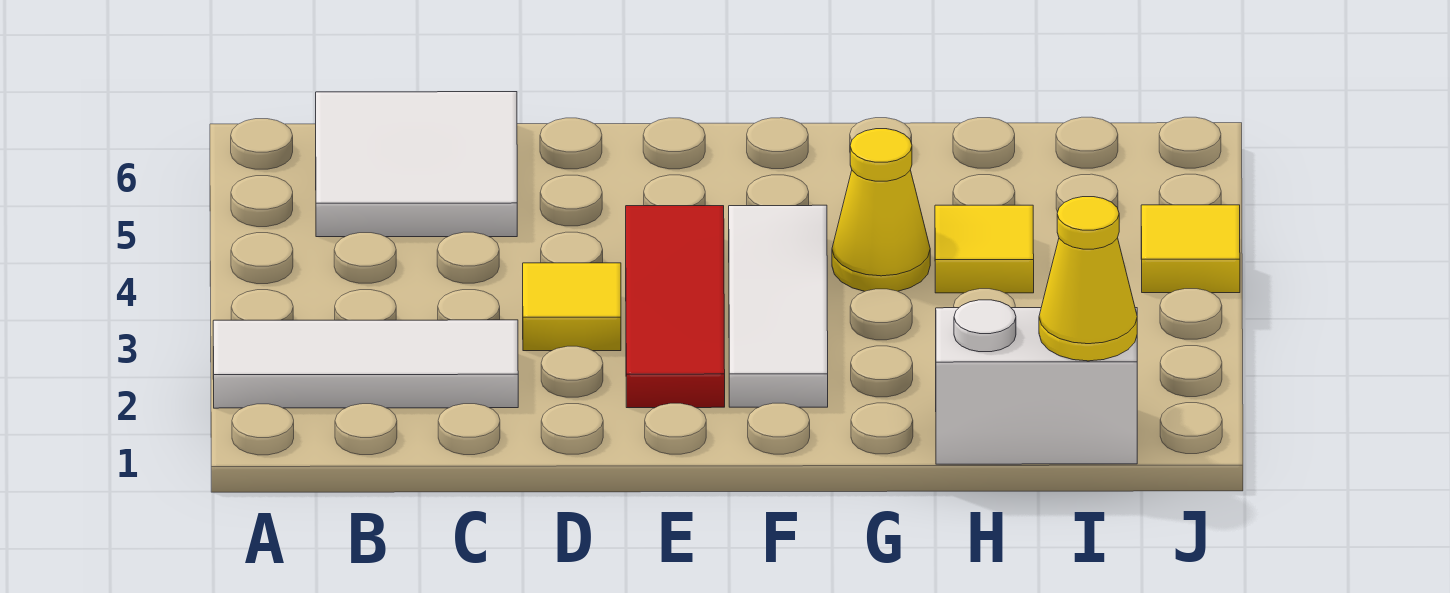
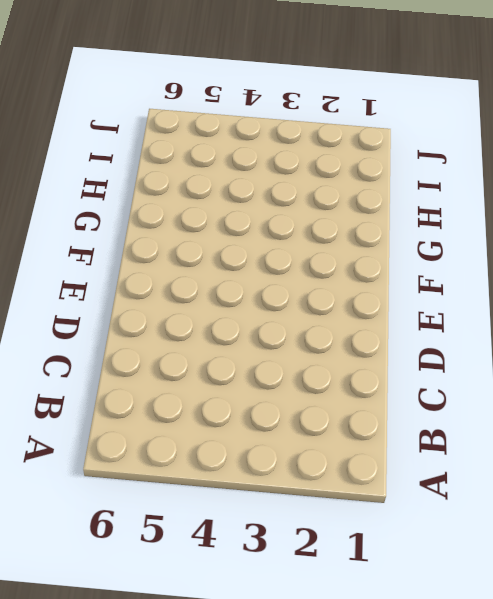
none -> white tile A2:C2 level 1
none -> white tile B5:C6 level 1

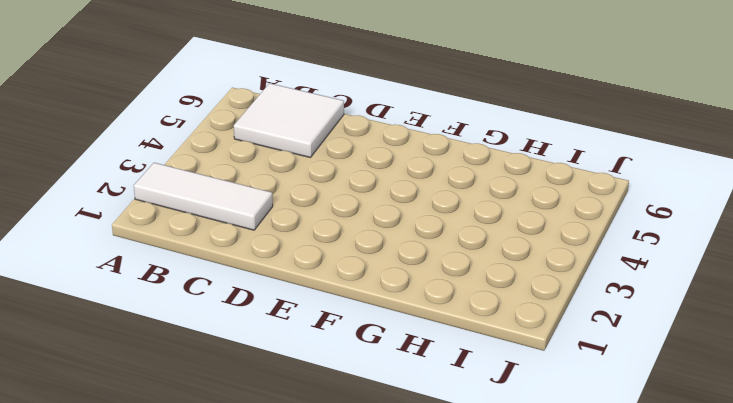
none -> yellow tile D3 level 1
none -> red tile E2:E4 level 1

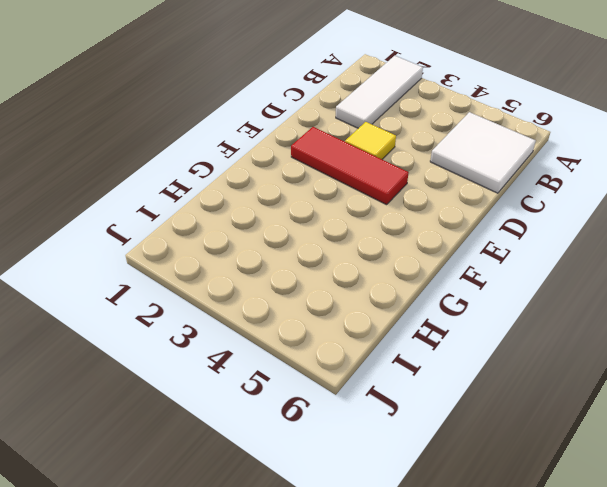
none -> white tile F2:F4 level 1
none -> yellow cone G4 level 1

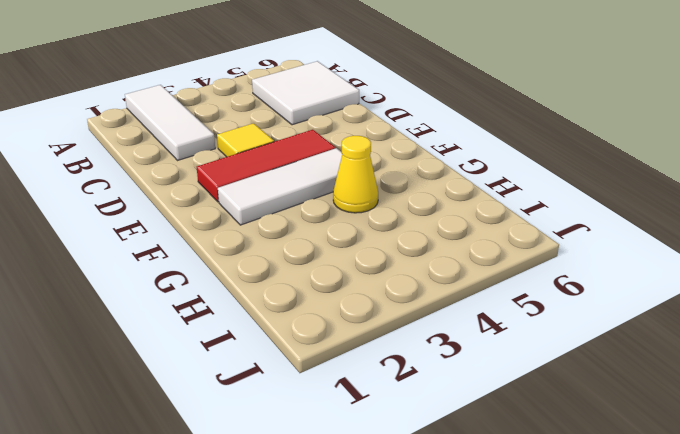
none -> white brick H1:I1 level 1
none -> yellow tile H4 level 1

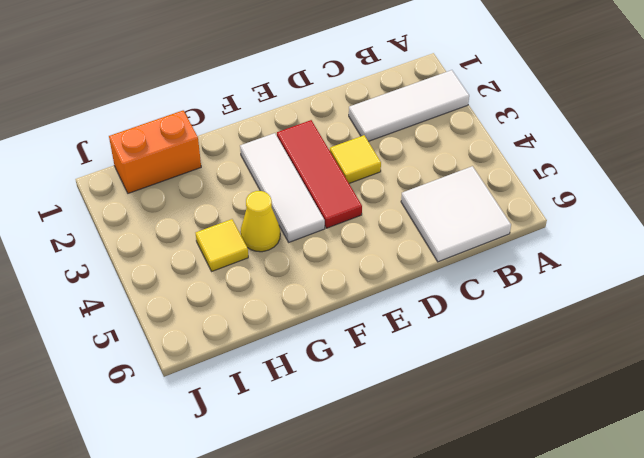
orange brick H1:I1 level 1 -> white brick H1:I1 level 1
none -> yellow tile J4 level 1
none -> yellow cone I1 level 2

